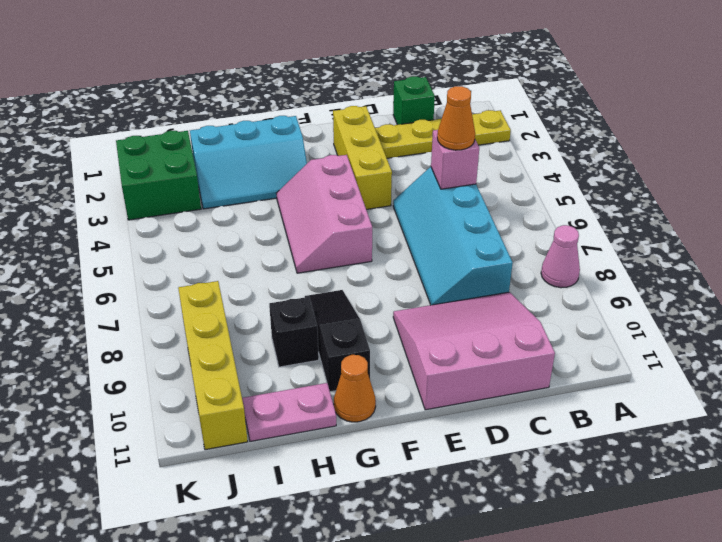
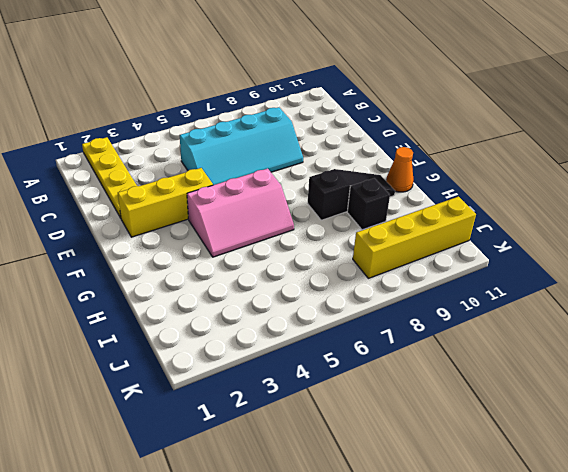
black slope G8:G10 level 1 top 8 -> black slope G8:G10 level 1 top 10
none -> pink cone A8 level 1
none -> green brick C1 level 1
none -> pink slope C9:E11 level 1 top 11

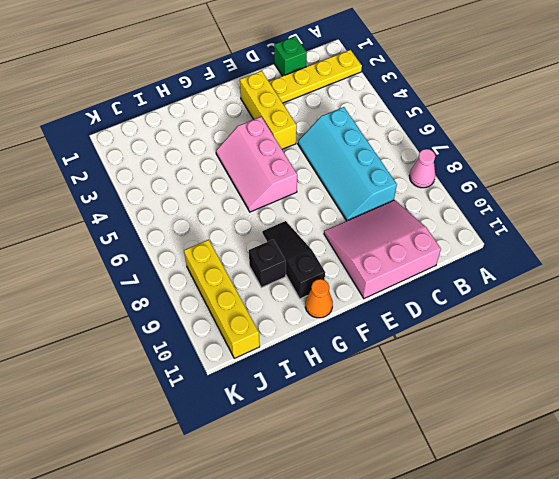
none -> cyan slope G2:I3 level 1 top 2
none -> pink plate H11:I11 level 1
none -> green brick J2:K3 level 1

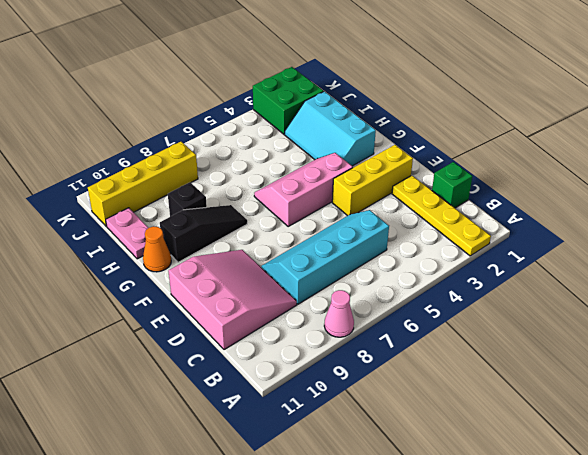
none -> pink brick C5 level 2
none -> orange cone C5 level 3

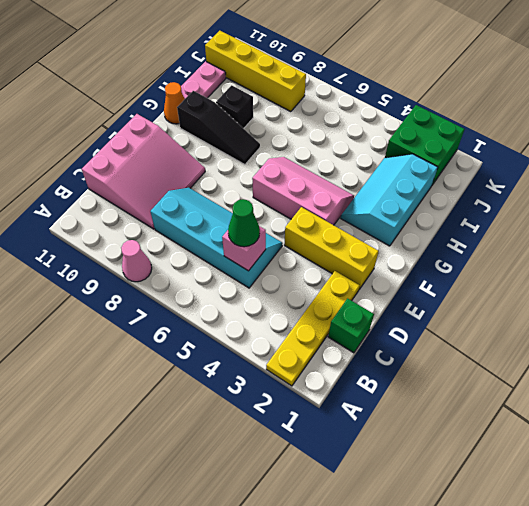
green cone C5 level 3 -> orange cone C5 level 3

